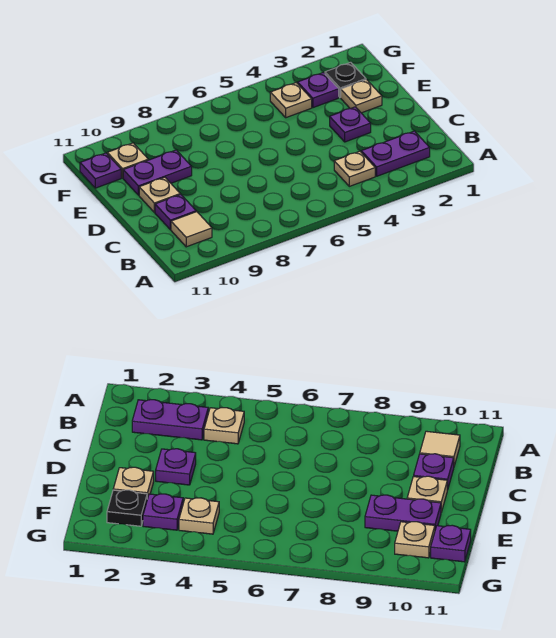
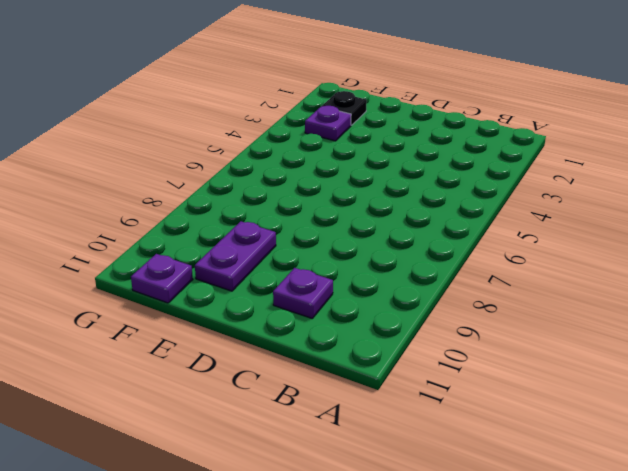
none -> purple plate B2:B3 level 1
none -> tan plate B4 level 1
none -> tan tile B10 level 1

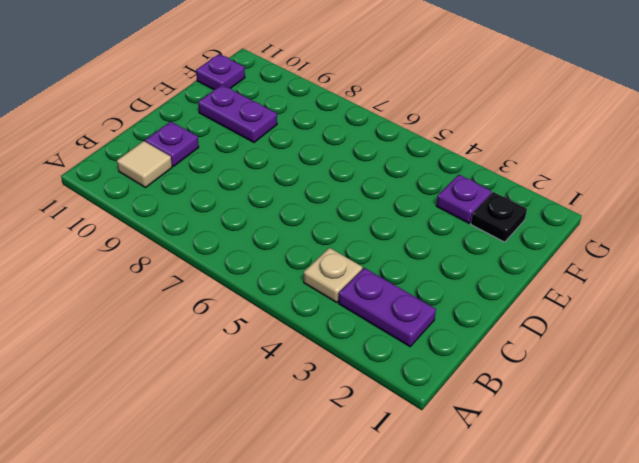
none -> purple plate D3 level 1
none -> tan plate D10 level 1
none -> tan plate E2 level 1

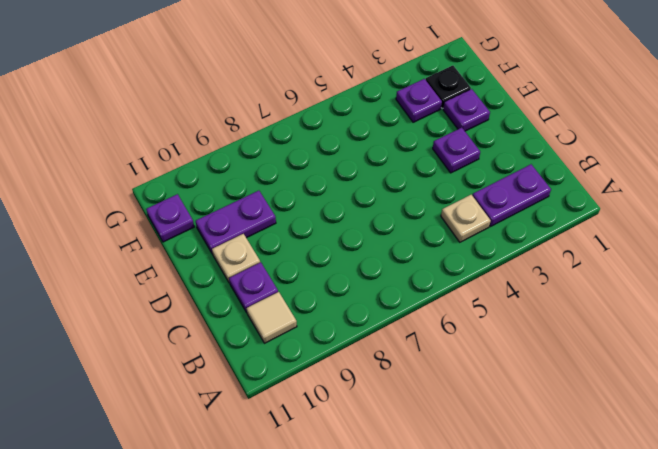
purple plate E2 level 1 -> tan plate E2 level 1
none -> tan plate F4 level 1
none -> tan plate F10 level 1

